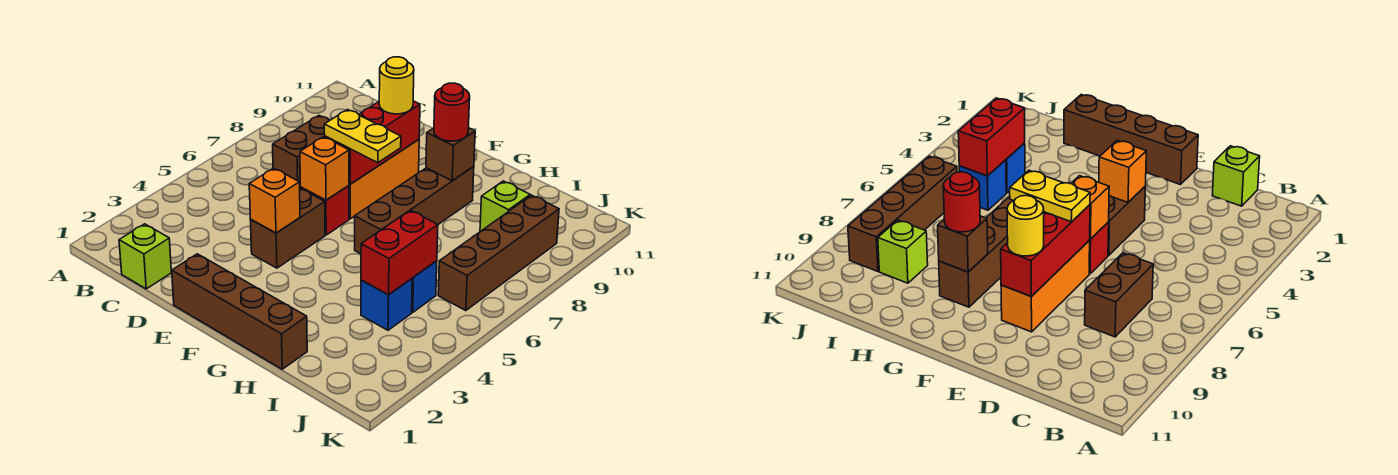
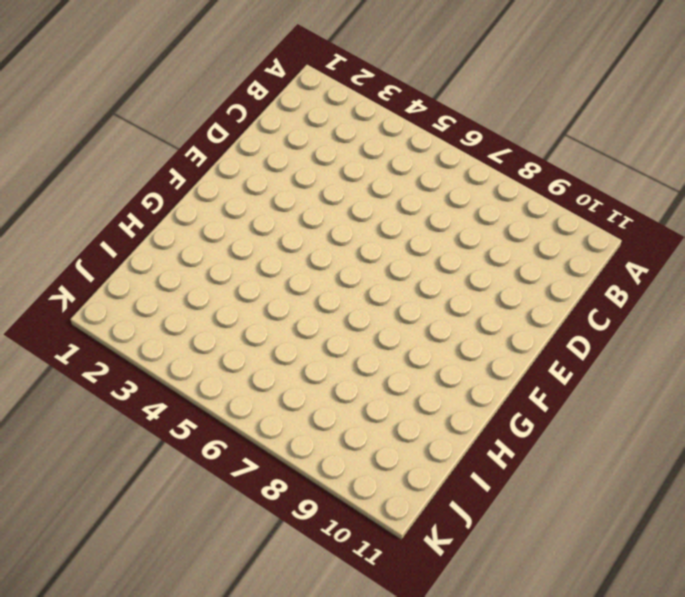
none -> lime brick C1 level 1
none -> brown brick C7:C8 level 1
none -> brown brick E1:H1 level 1

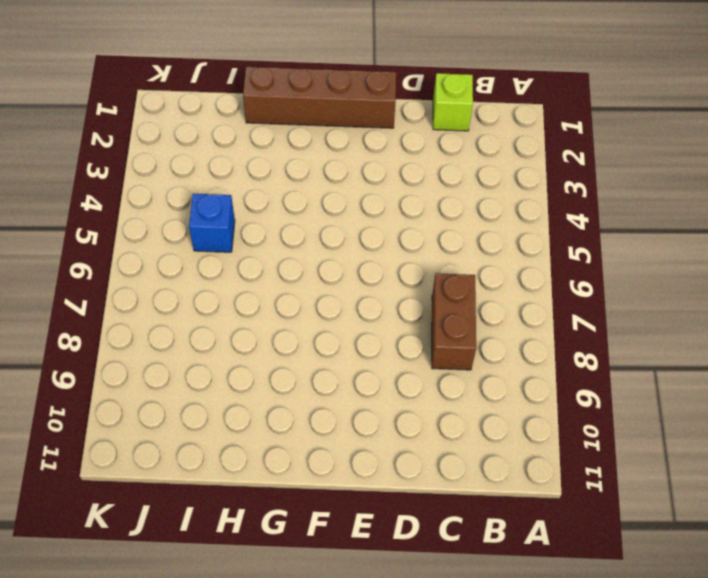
none -> brown brick E4:E5 level 1
none -> red brick E6 level 1
none -> orange brick E7:E9 level 1

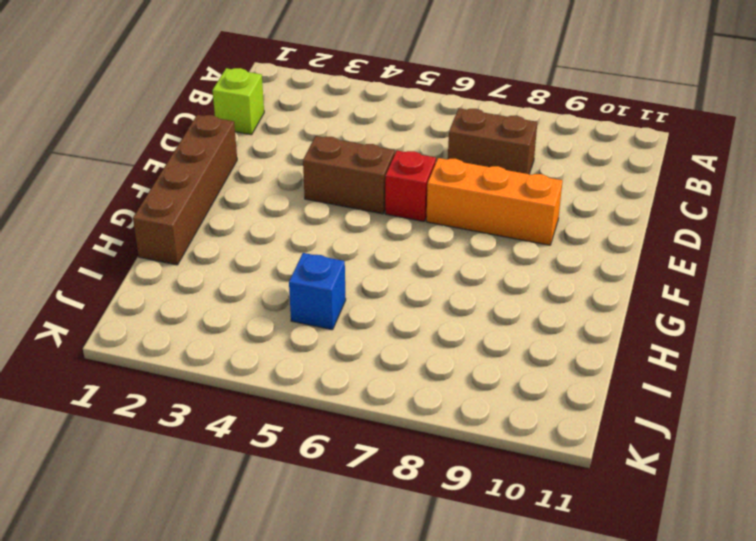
none -> brown brick G6:G9 level 1
none -> blue brick I4 level 1
none -> lime brick I9 level 1

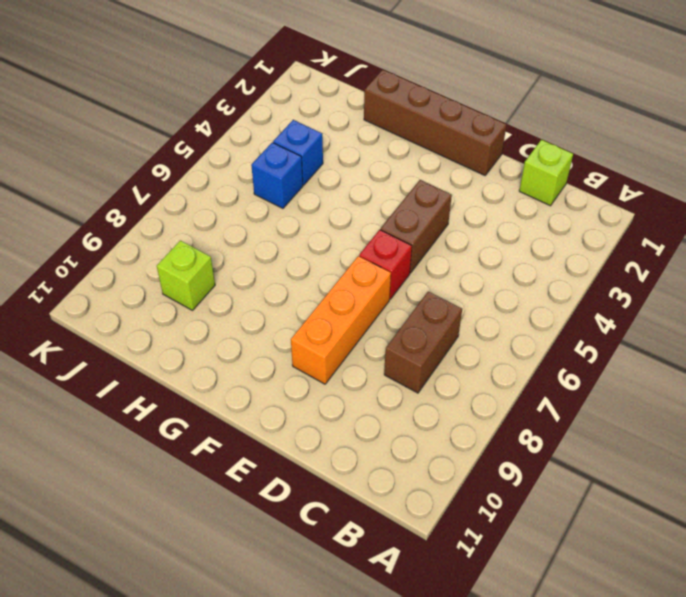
none -> brown brick G6:G9 level 1
none -> brown brick J6:J9 level 1
none -> orange brick E4 level 2

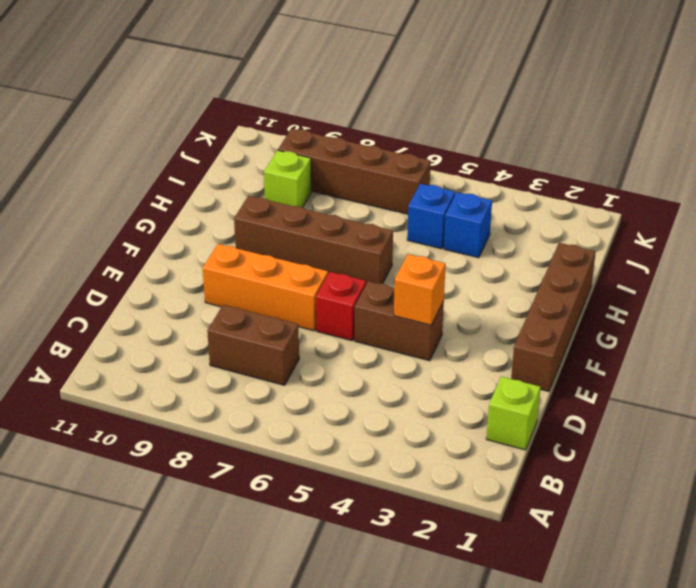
none -> orange brick E6 level 2
none -> red brick E7:E9 level 2
none -> brown brick G9 level 2

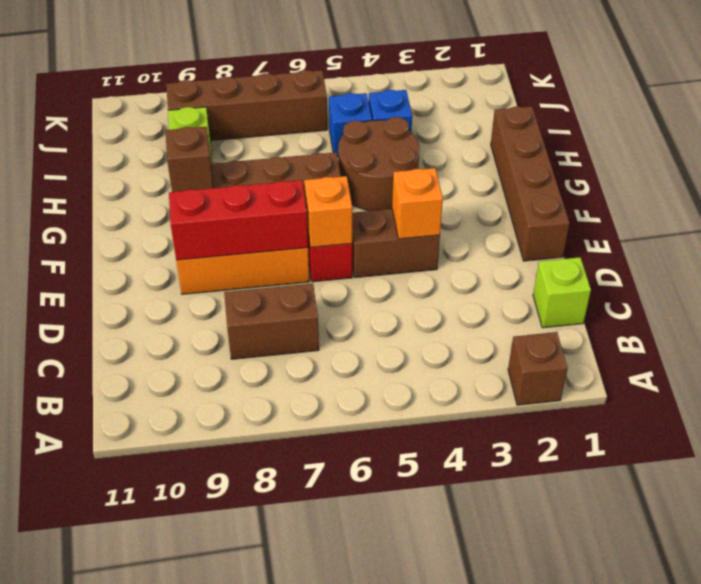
brown brick A2 level 1 -> none
brown round brick G4:H5 level 1 -> none
none -> red brick I4:I5 level 2
none -> yellow plate E7:F7 level 3
none -> yellow round brick E9 level 3

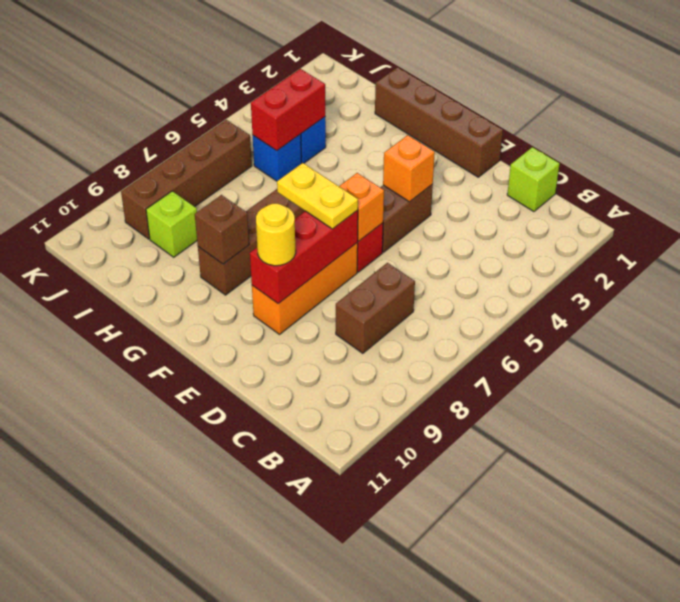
none -> red round brick G9 level 3

